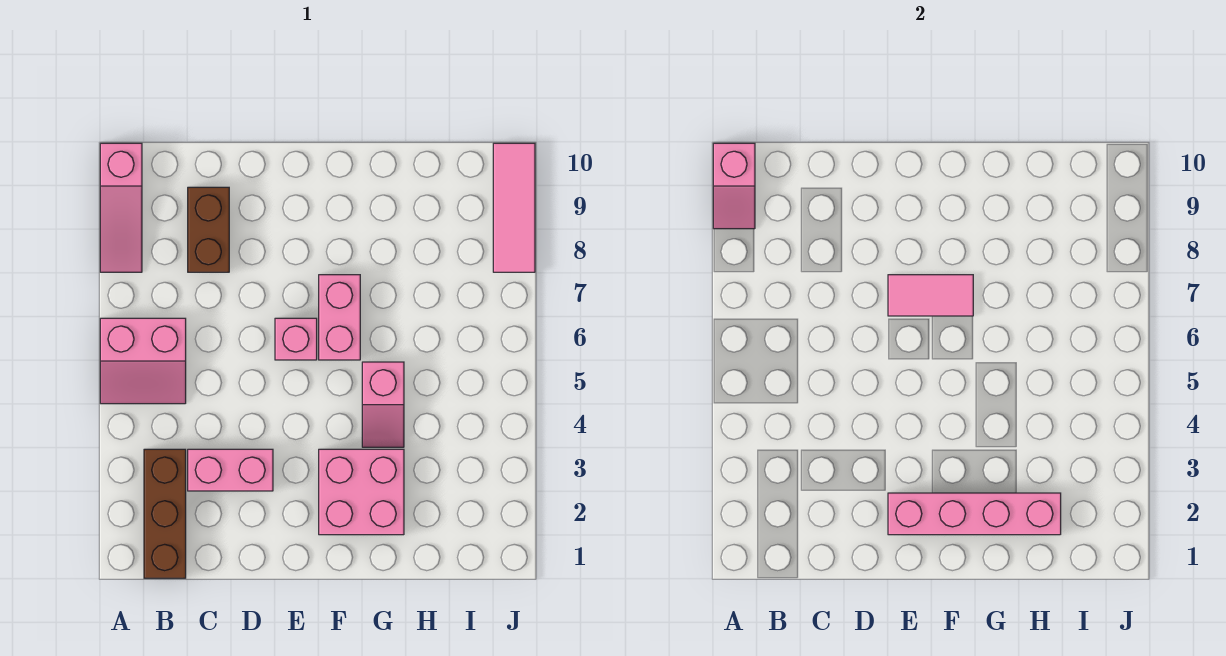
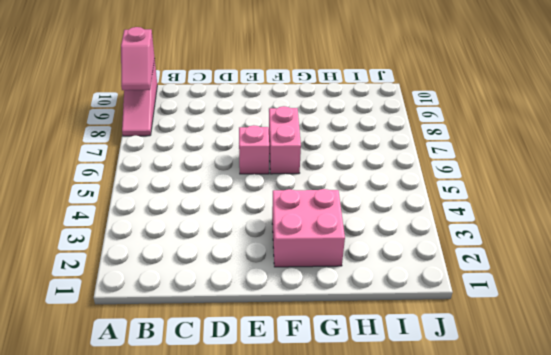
none -> pink slope A5:B6 level 1 top 6
none -> brown brick B1:B3 level 1
none -> pink brick C3:D3 level 1

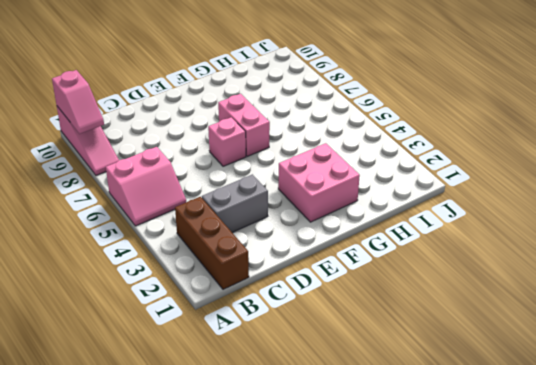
grey brick C3:D3 level 1 -> pink brick C3:D3 level 1
none -> brown brick C8:C9 level 1
none -> pink slope G4:G5 level 1 top 5
none -> pink tile J8:J10 level 1

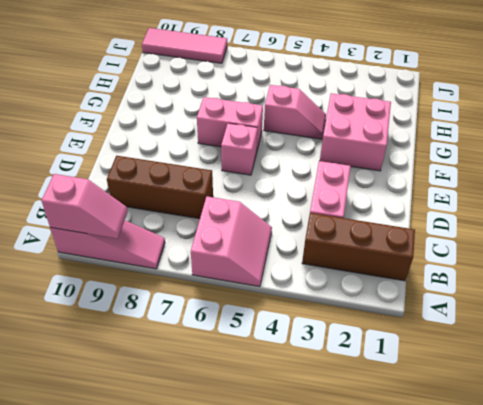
brown brick C7:C9 level 1 -> brown brick C8:C9 level 1
none -> pink brick E2:H2 level 2
none -> pink tile E7:F7 level 2

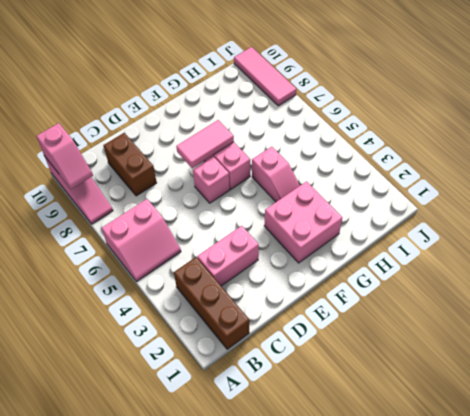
none -> pink brick E2:H2 level 2

